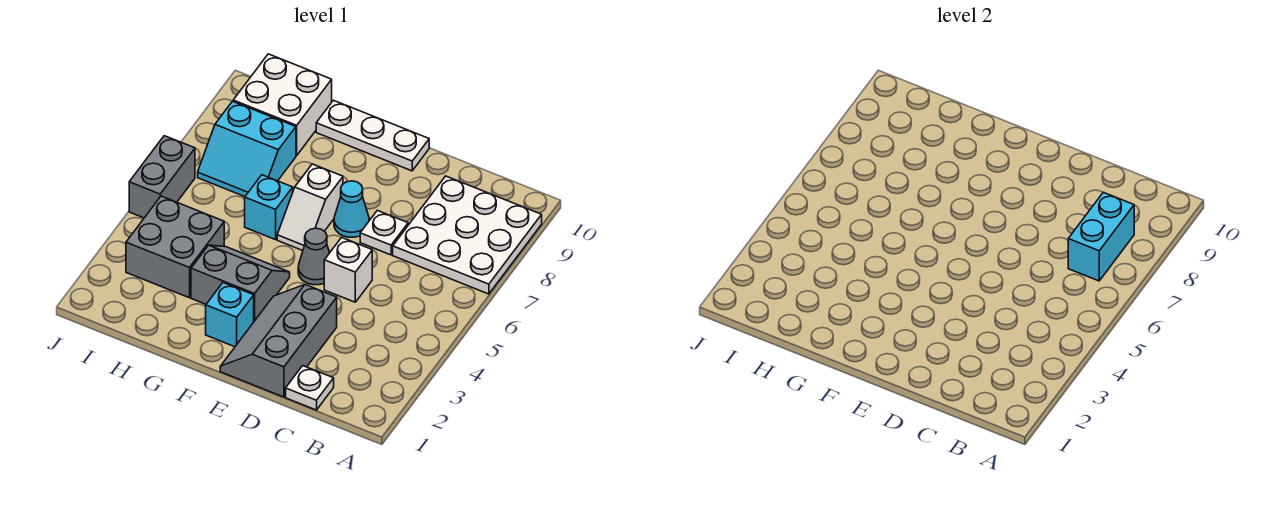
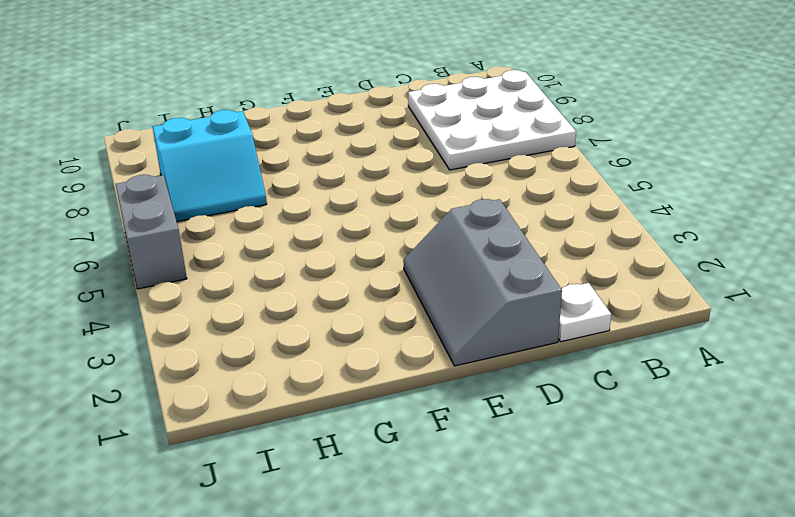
none -> white brick D5 level 1
none -> white plate D7 level 1
none -> grey cone E5 level 1

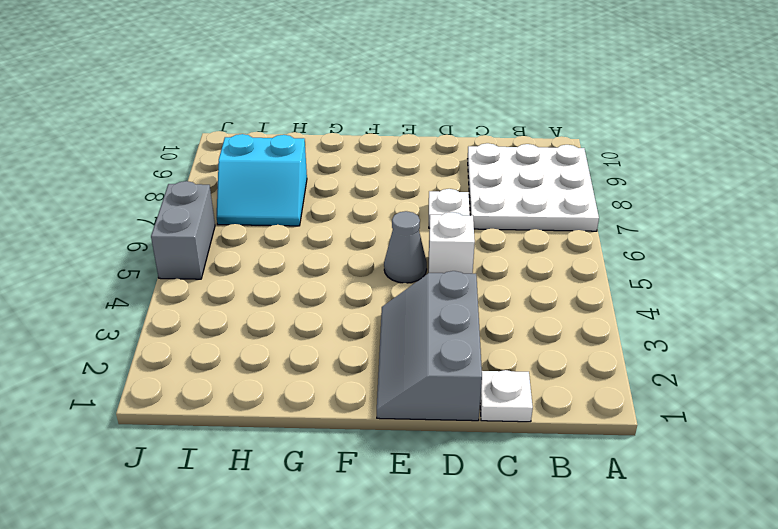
none -> cyan cone E7 level 1
none -> white plate E10:G10 level 1
none -> cyan brick F2 level 1

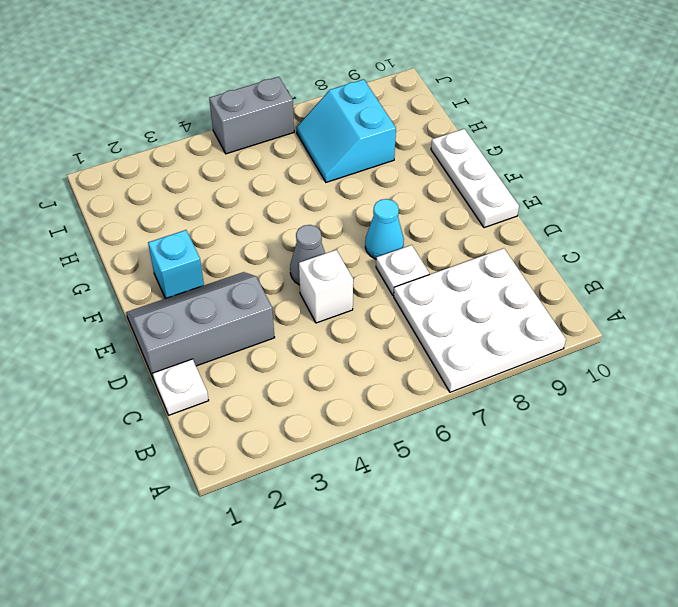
none -> grey slope F3:G4 level 1 top 3
none -> white slope F6:F7 level 1 top 7
none -> cyan brick G6 level 1

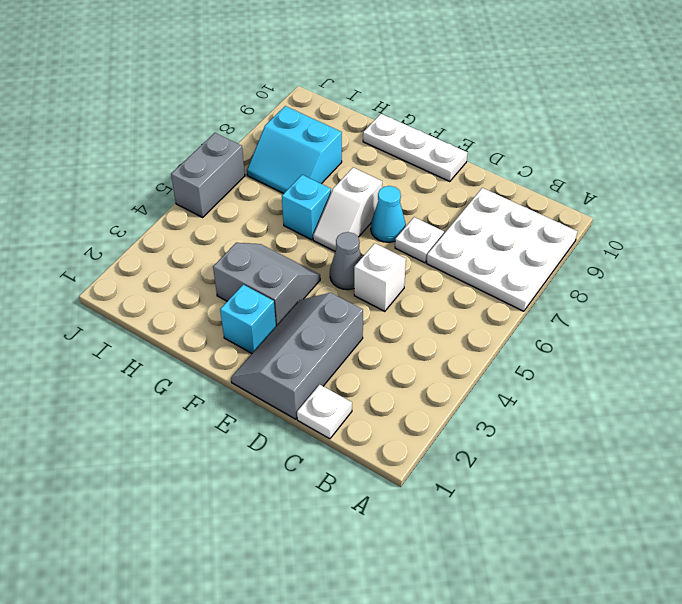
none -> grey brick H3:I4 level 1
none -> white brick H9:I10 level 1
none -> cyan brick B7:B8 level 2

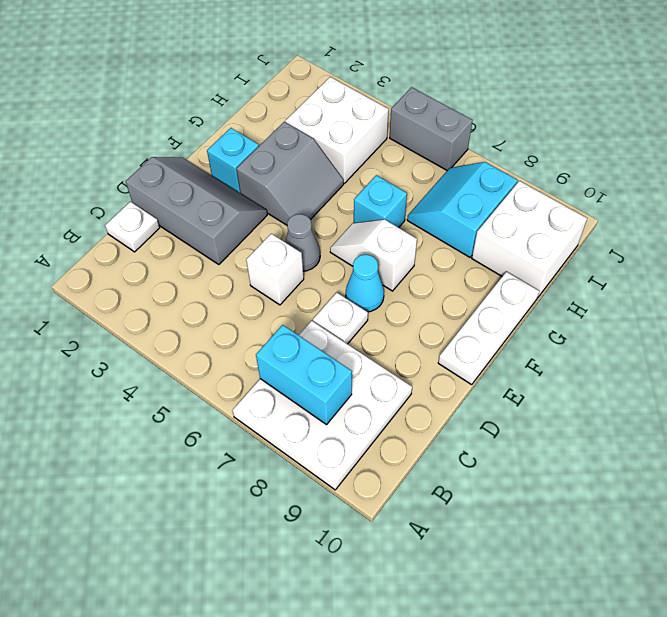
white brick H3:I4 level 1 -> grey brick H3:I4 level 1

